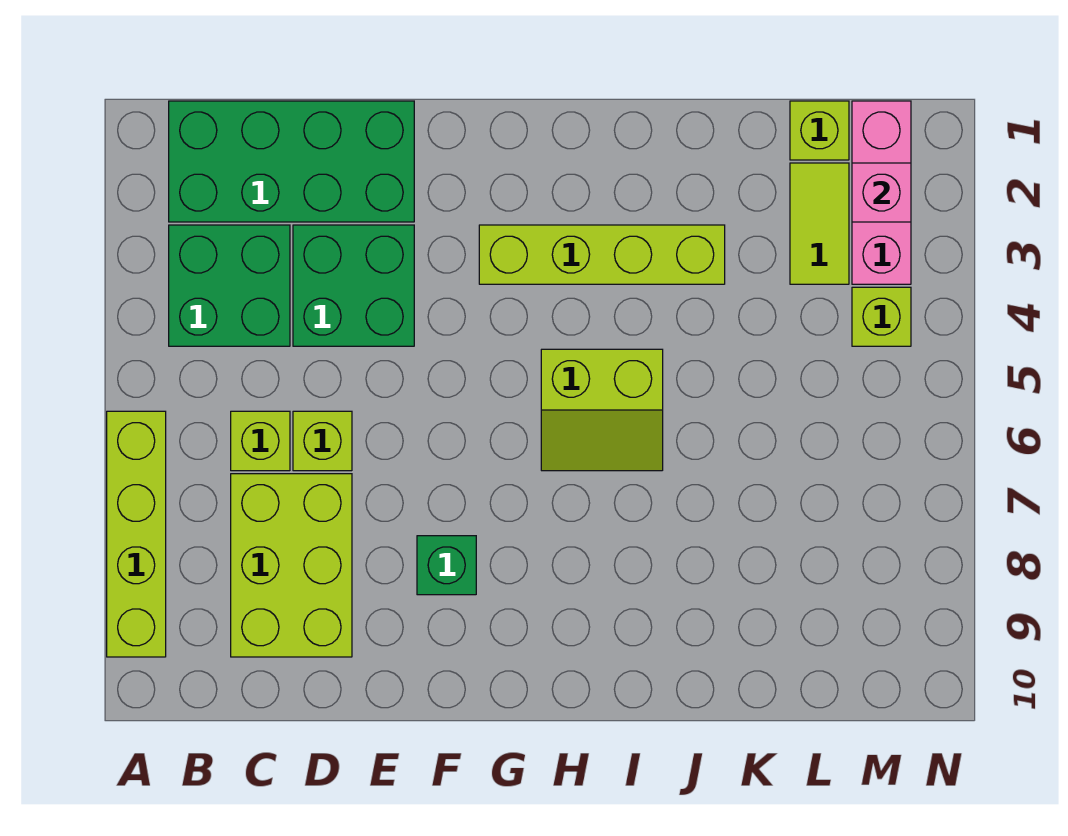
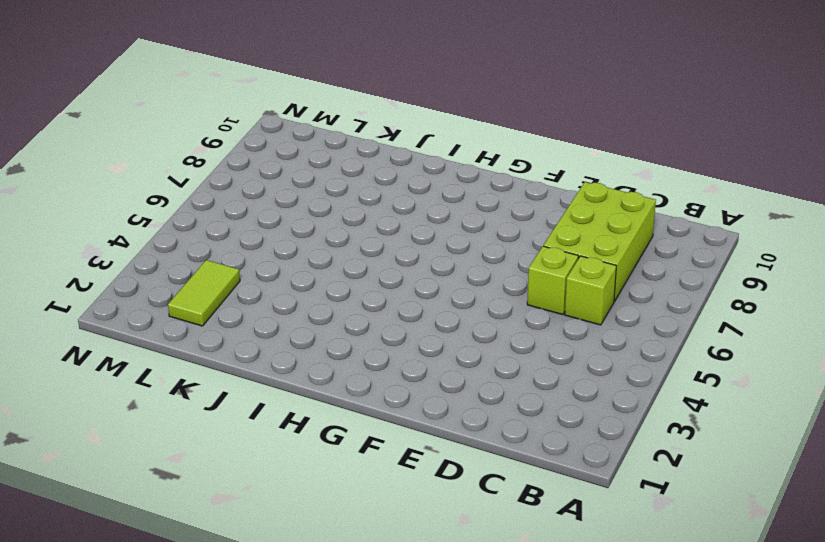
none -> lime brick A6:A9 level 1
none -> green brick B1:E2 level 1
none -> green brick B3:C4 level 1

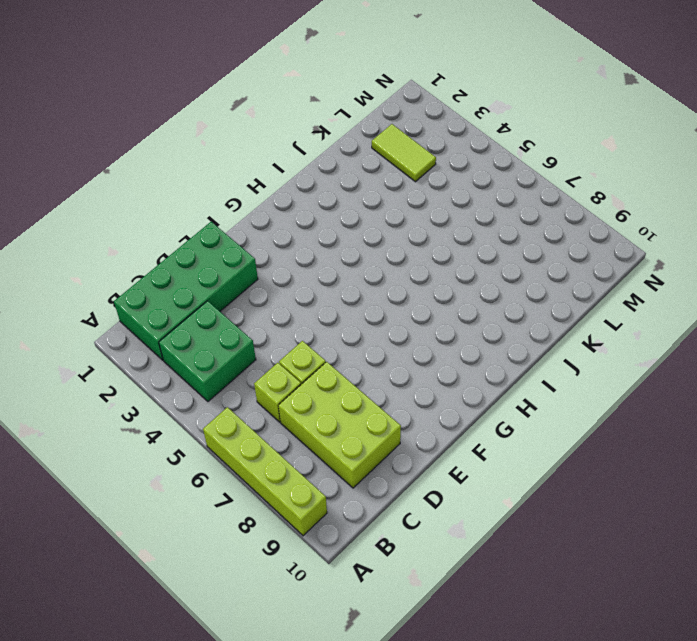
none -> green brick D3:E4 level 1
none -> green brick F8 level 1
none -> lime brick G3:J3 level 1

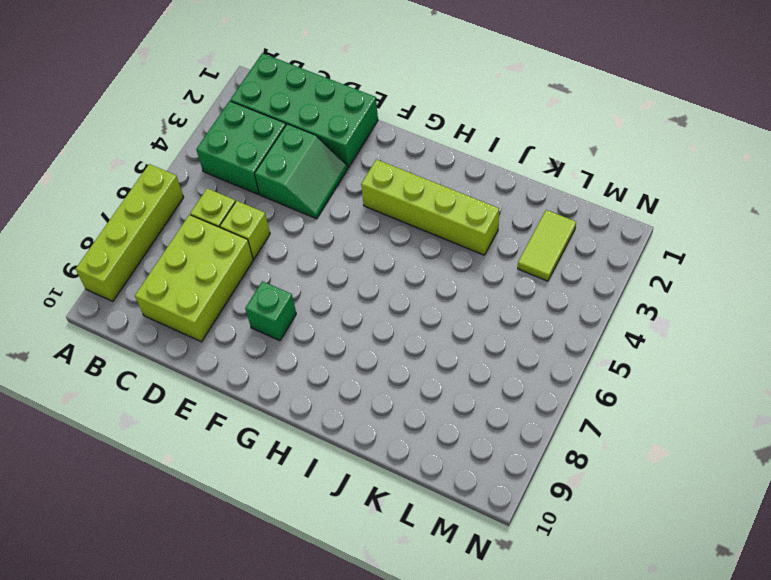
green slope D3:E4 level 1 top D -> green brick D3:E4 level 1
none -> lime slope H5:I6 level 1 top 5
none -> lime brick L1 level 1
none -> pink brick M1:M3 level 1

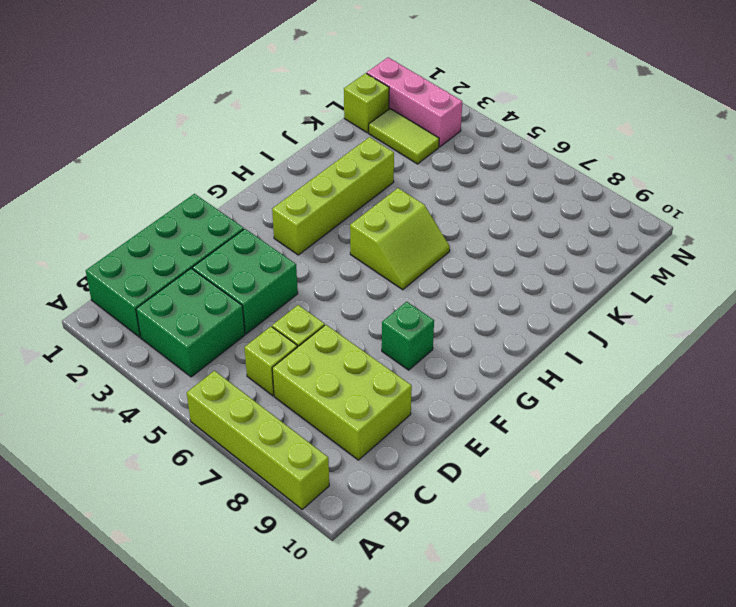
none -> lime brick M4 level 1
none -> pink brick M2 level 2

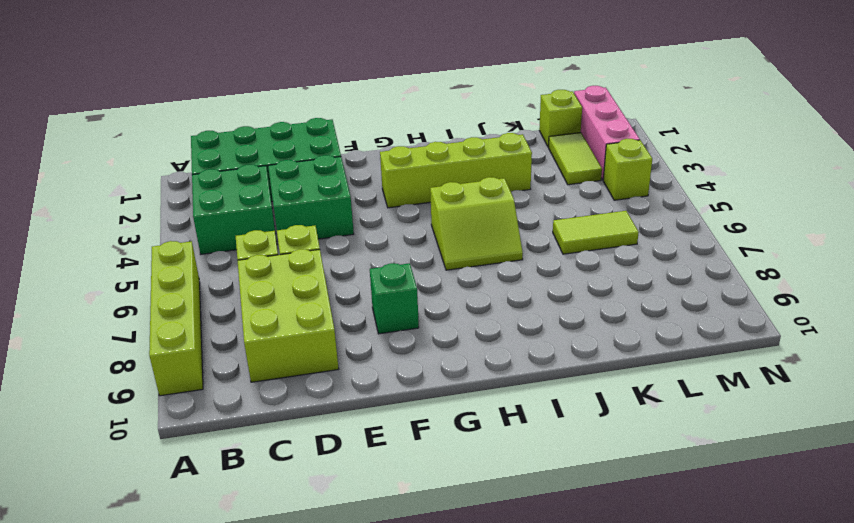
lime tile K6:L6 level 1 -> none
none -> pink brick M2 level 2

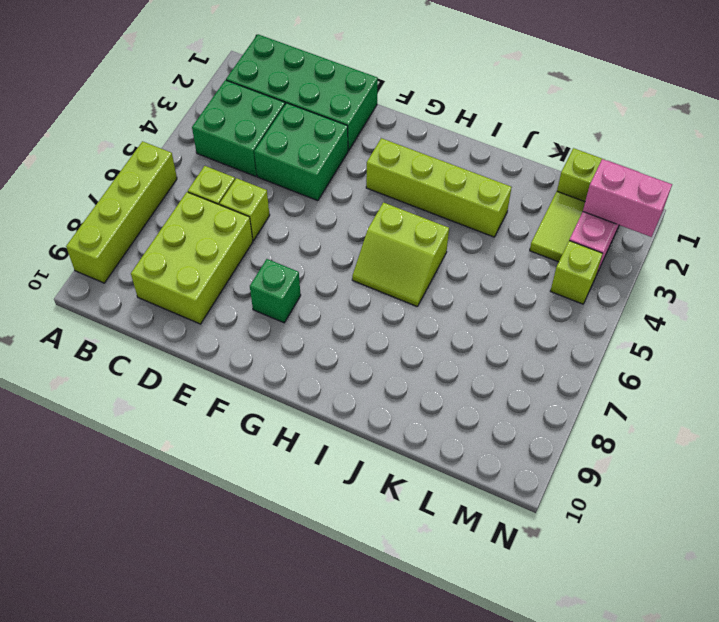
pink brick M2:N2 level 2 -> pink brick M2 level 2

